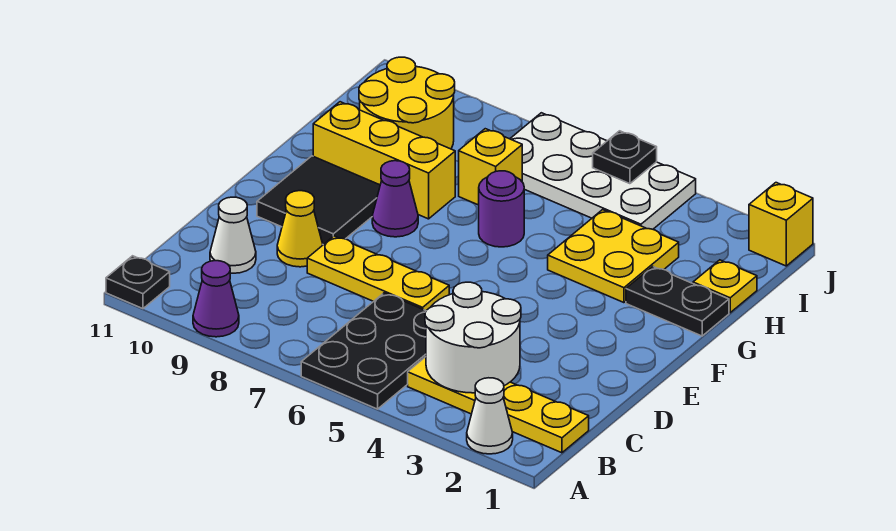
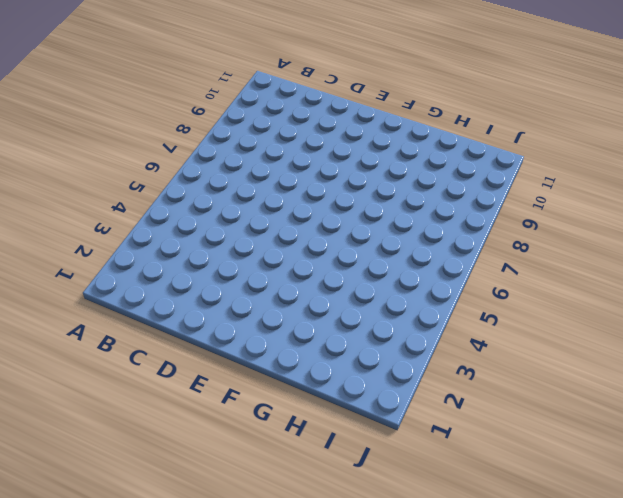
none -> white cone A2 level 1
none -> black plate A5:C6 level 1
none -> purple cone A9 level 1

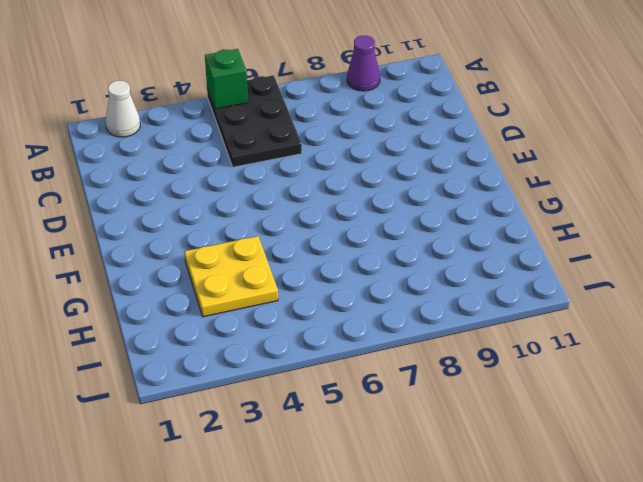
green brick A5 level 2 -> none
none -> black plate A11 level 1
none -> yellow plate B1:B4 level 1
none -> white cone C10 level 1

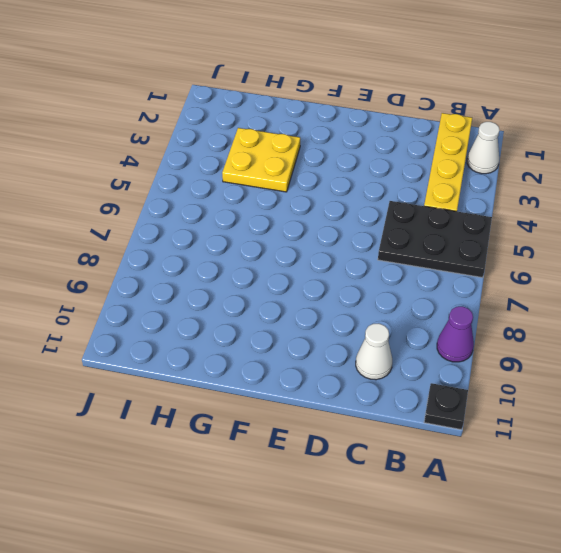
none -> yellow plate D6:D8 level 1
none -> yellow cone D9 level 1
none -> black tile E9:F10 level 1

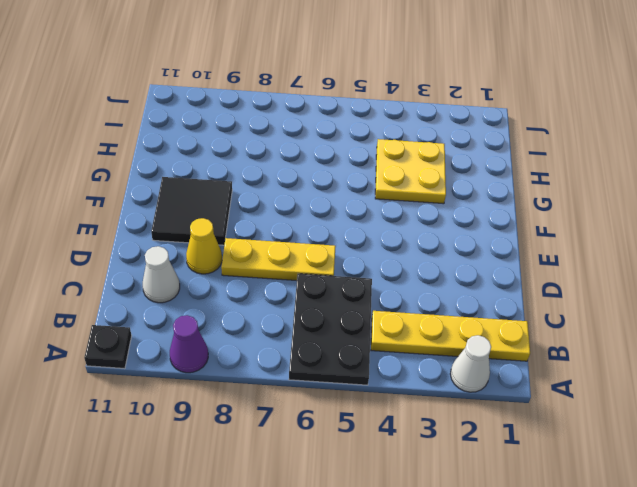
none -> purple cone F8 level 1
none -> black plate G1:G2 level 1
none -> purple round brick G6 level 1

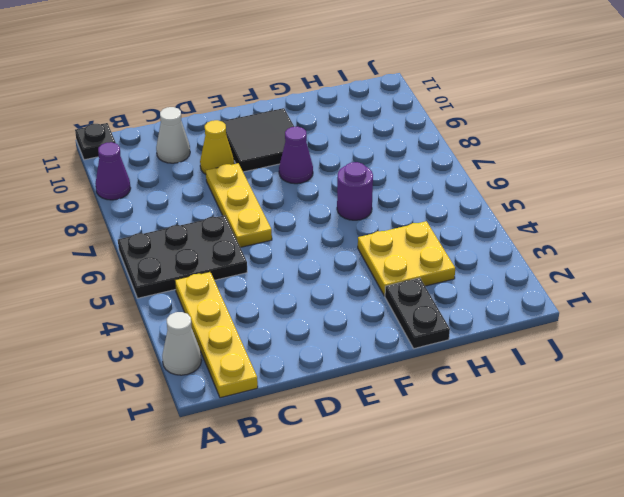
none -> yellow brick G8:G10 level 1
none -> yellow plate H1 level 1
none -> yellow brick H7 level 1

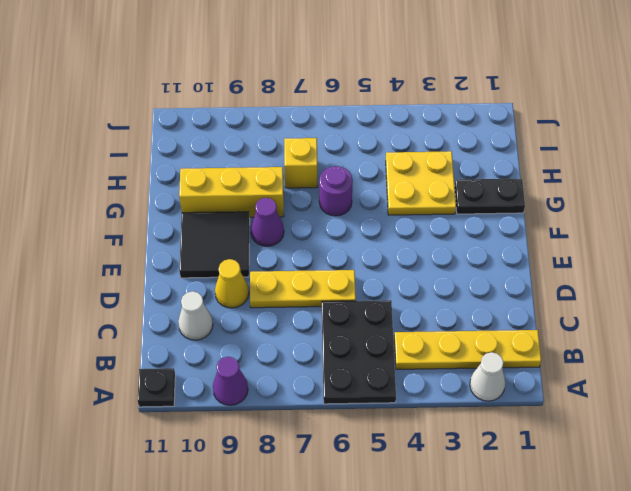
none -> yellow plate H1 level 1
none -> yellow round brick H9:I10 level 1
none -> white plate I4:J7 level 1

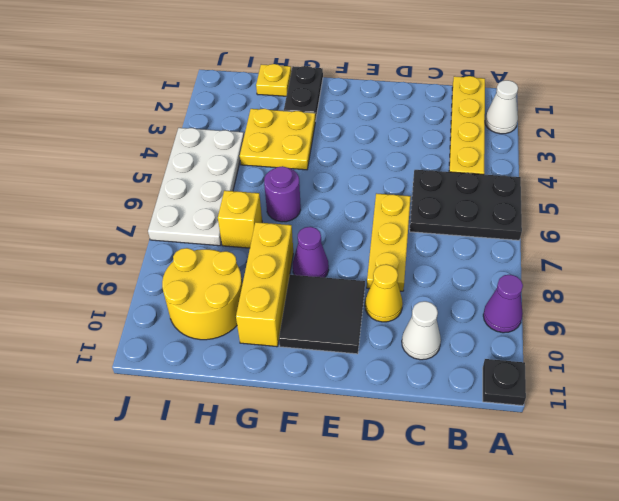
none -> yellow brick J1 level 1
none -> white round brick B3:C4 level 2
none -> black plate J5 level 2

